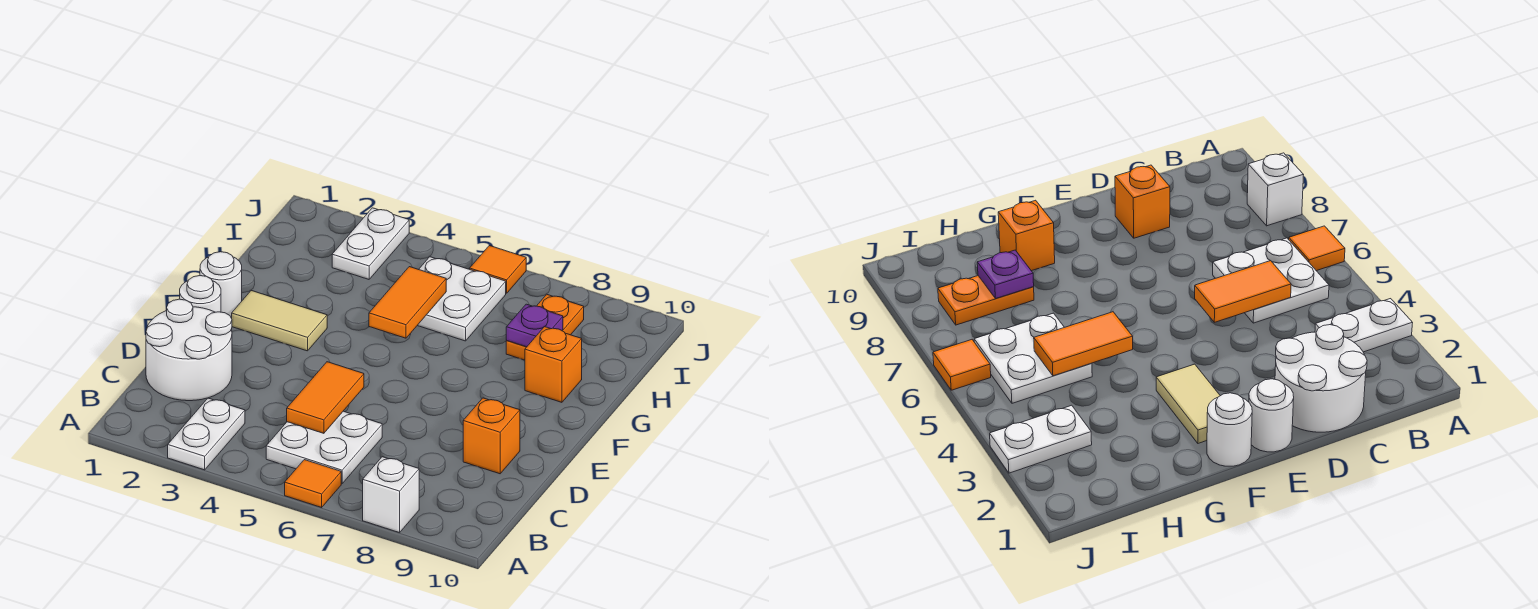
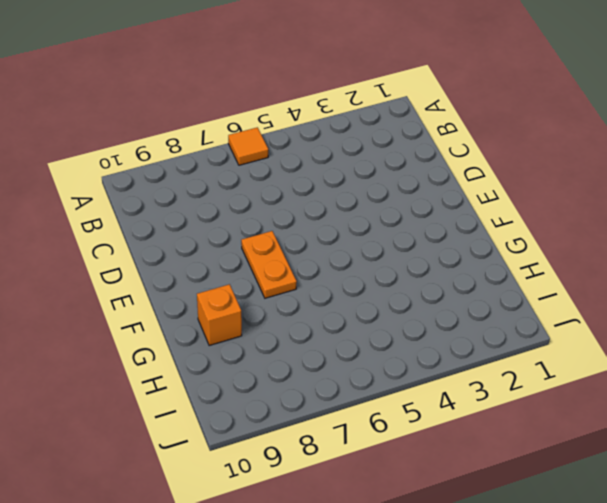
orange plate E7:F7 level 1 -> orange plate H8:I8 level 1
none -> white plate A3:B3 level 1
none -> white brick A8 level 1
none -> white plate B5:C6 level 1

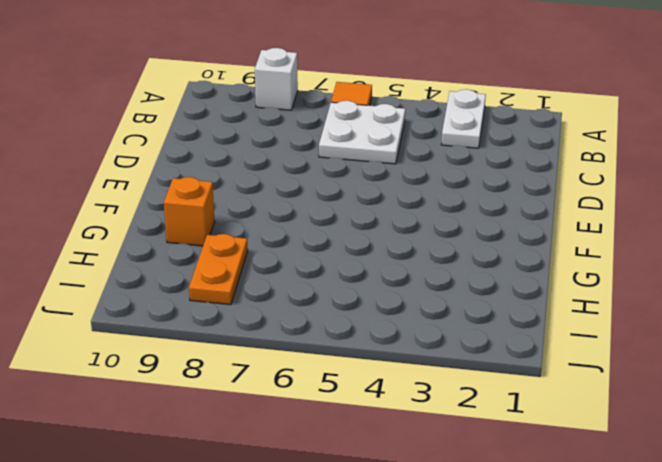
none -> white round brick C1:D2 level 1
none -> orange brick D9 level 1
none -> white round brick E1 level 1

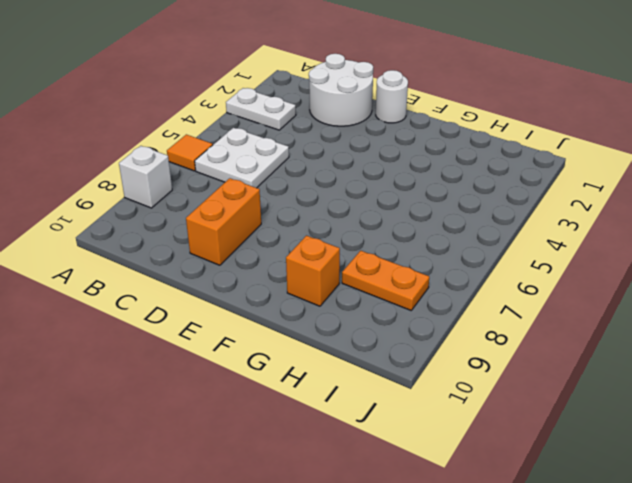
orange brick D8:D9 level 1 -> orange brick D9 level 1
none -> white round brick F1 level 1
none -> tan tile F2:F3 level 1
none -> white plate H5:I6 level 1

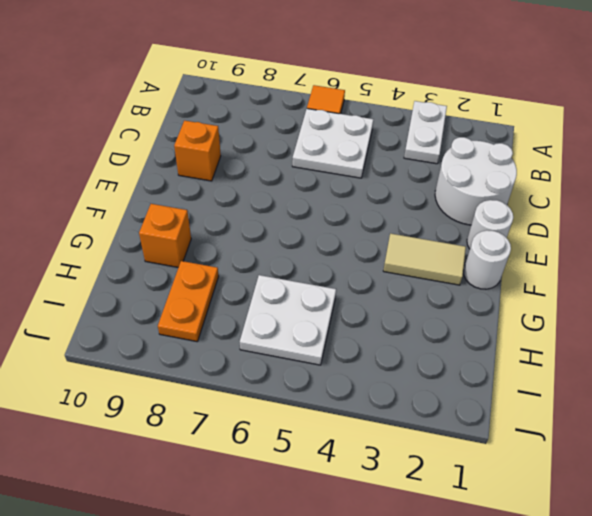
none -> white brick A8 level 1
none -> white plate I3:J3 level 1
none -> orange tile J6 level 1

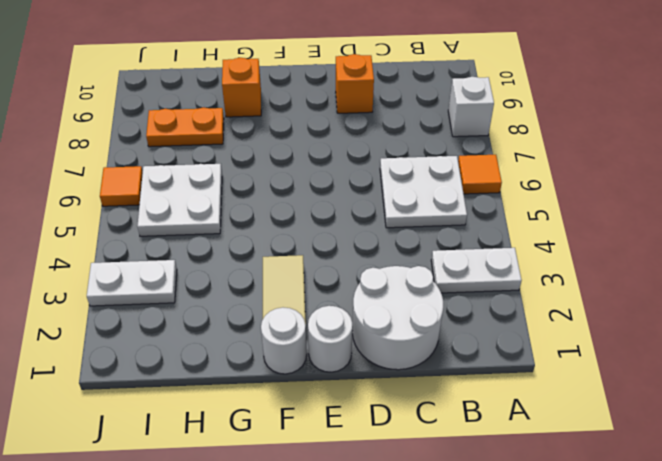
none -> orange tile C5:D5 level 2
none -> orange tile G5:H5 level 2
none -> purple plate H8 level 2

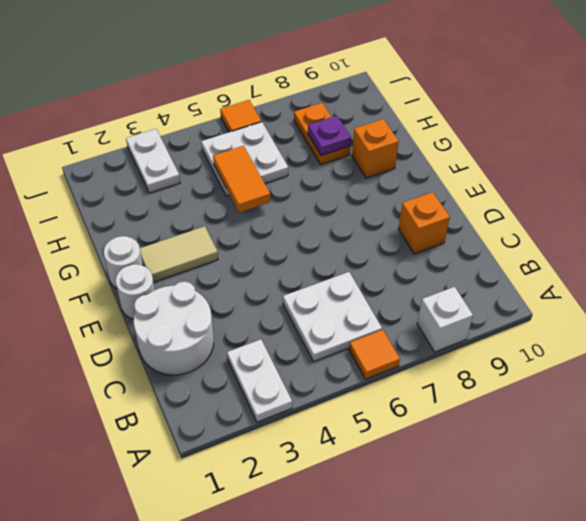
none -> orange tile C5:D5 level 2

